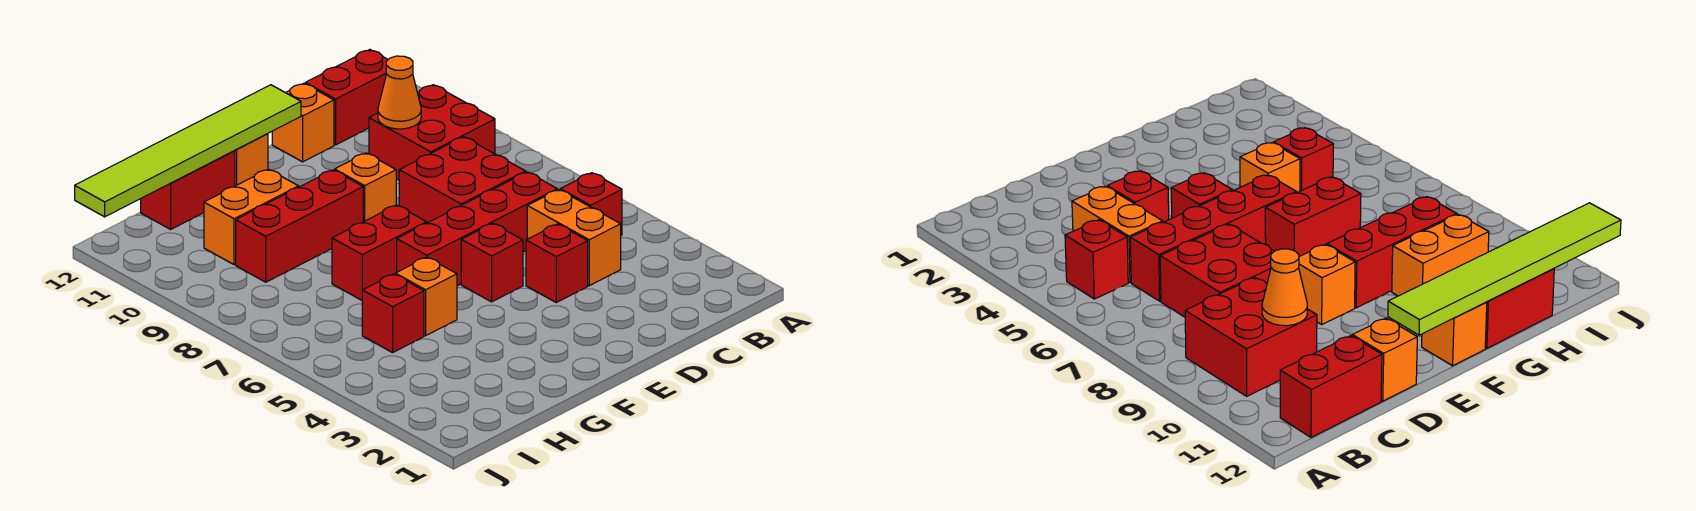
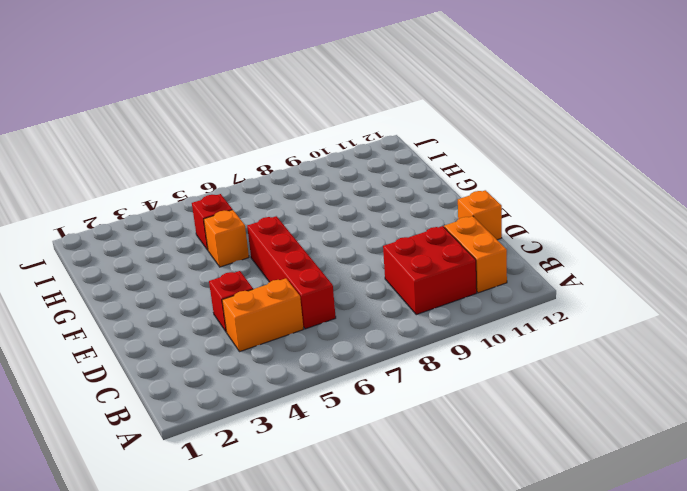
orange brick B11:C11 level 1 -> orange brick G10:H10 level 1
none -> red brick B5 level 1
none -> red brick B12:C12 level 1
none -> red brick C7:D8 level 1

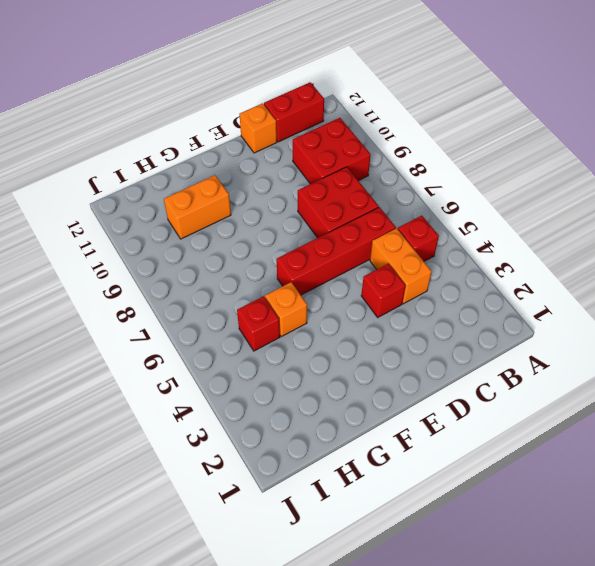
none -> red brick E5 level 1
none -> orange brick E9 level 1
none -> red brick F7:G7 level 1

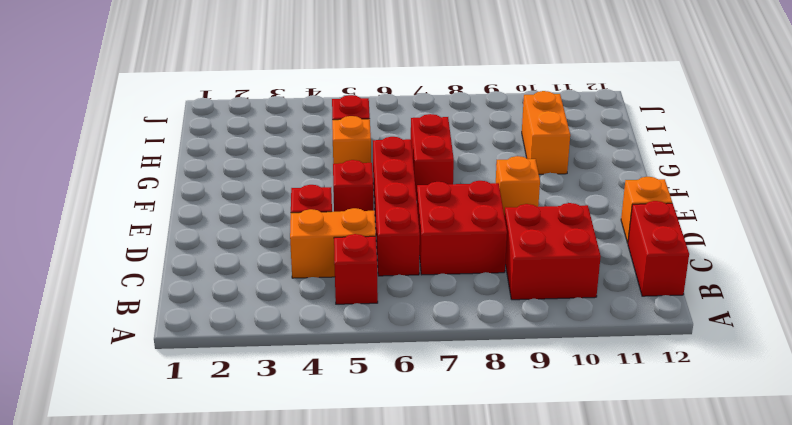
none -> red brick F9:H9 level 1
none -> orange brick F12 level 1
none -> red brick G12:H12 level 1

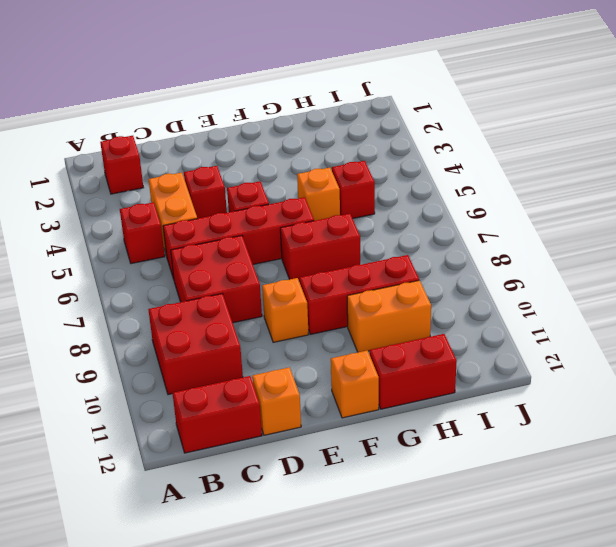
red brick B2 level 1 -> none
none -> orange cone C10 level 2
none -> lime tile E12:J12 level 2

